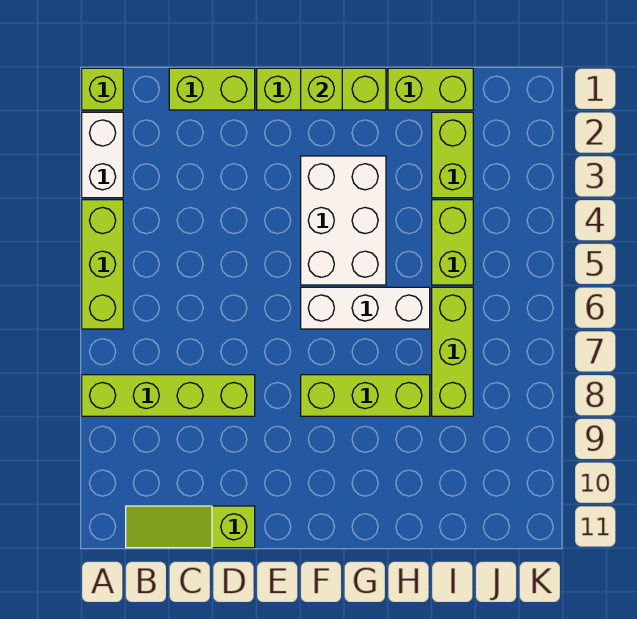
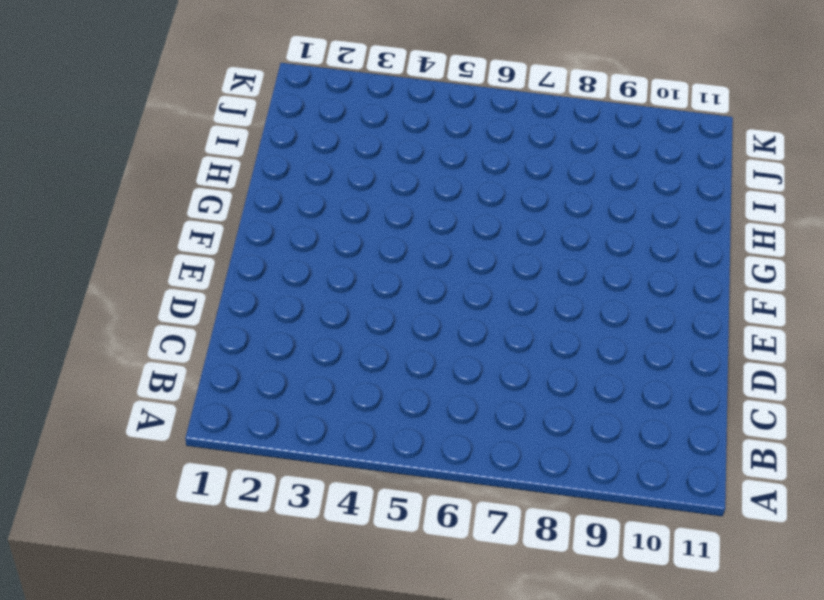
none -> lime brick A1 level 1
none -> white brick A2:A3 level 1
none -> lime brick A4:A6 level 1

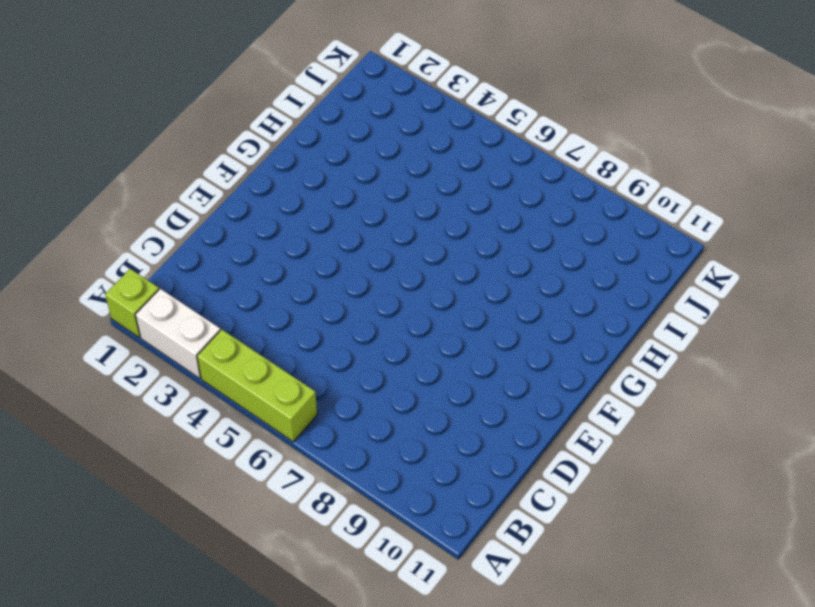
none -> lime brick A8:D8 level 1
none -> lime slope B11:D11 level 1 top D
none -> lime brick C1:D1 level 1

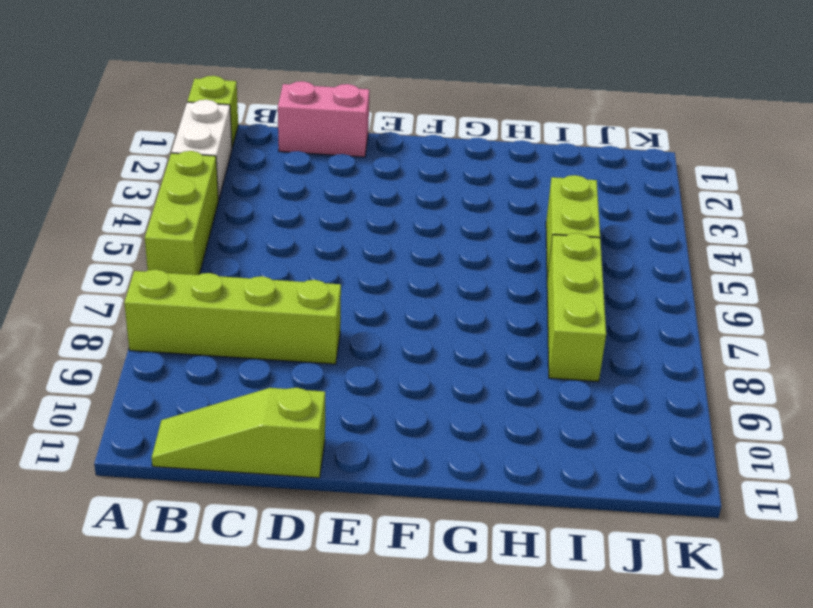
pink brick C1:D1 level 1 -> lime brick C1:D1 level 1
none -> lime brick E1:G1 level 1
none -> white brick F3:G5 level 1
none -> white brick F6:H6 level 1

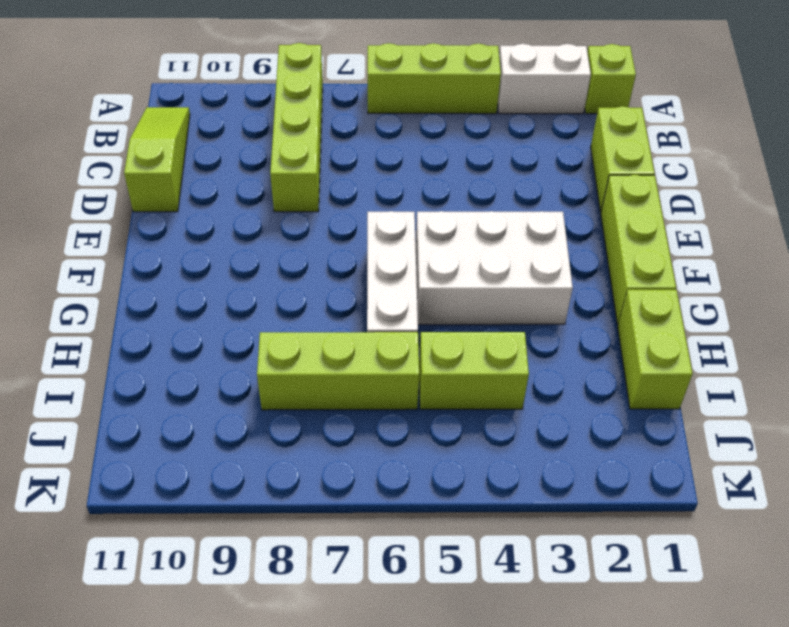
none -> lime brick F8:H8 level 1
none -> lime brick I2:I3 level 1
none -> lime brick F1 level 2

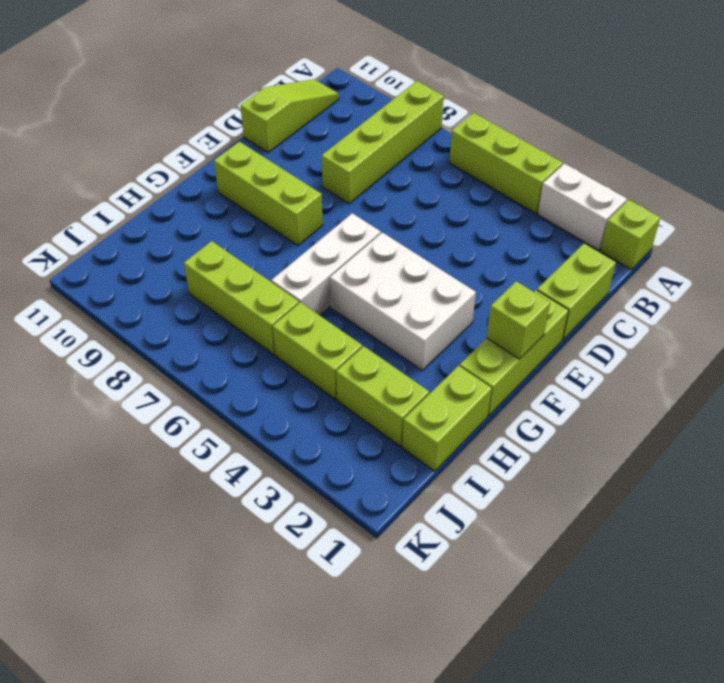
lime brick F8:F10 level 1 -> lime brick F8:H8 level 1

